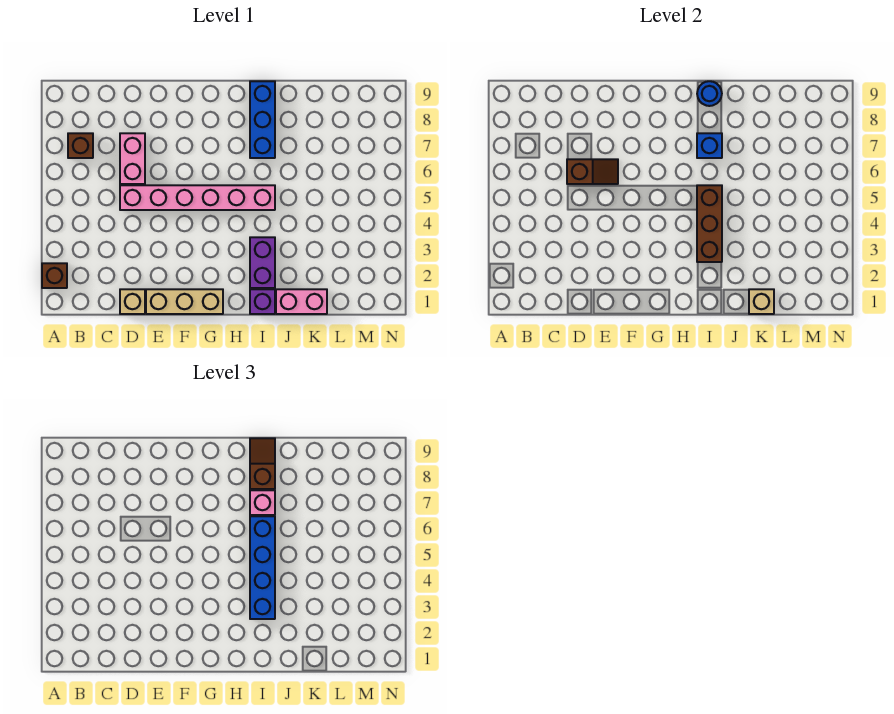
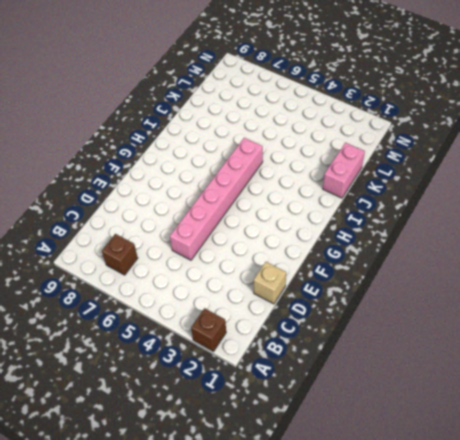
none -> pink brick D6:D7 level 1
none -> tan brick E1:G1 level 1
none -> purple brick I1 level 1

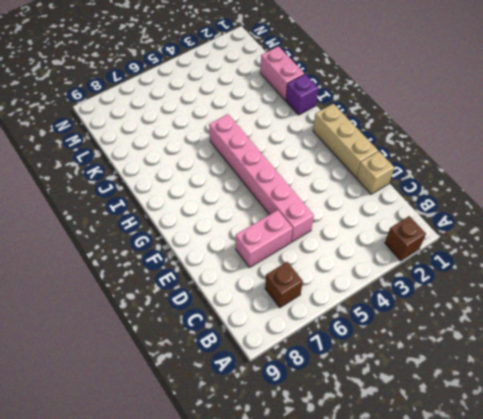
none -> purple brick I2:I3 level 1
none -> blue brick I7:I9 level 1
none -> brown slope D6:E6 level 2 top D

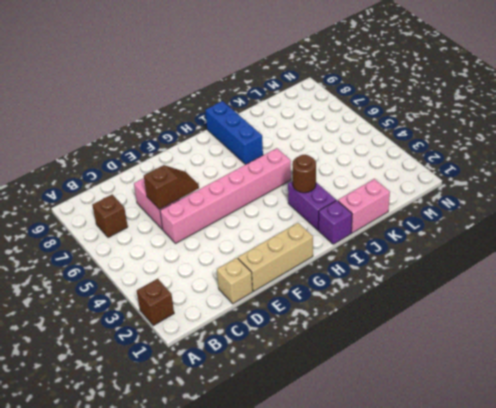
brown round brick I3 level 2 -> brown brick I3:I5 level 2
none -> blue brick I7 level 2
none -> blue round brick I9 level 2
none -> tan brick K1 level 2

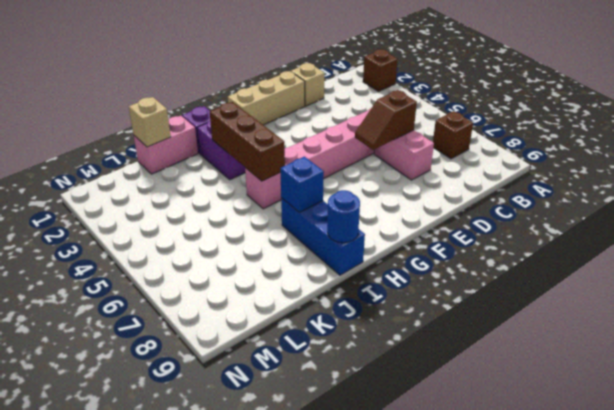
none -> blue brick I3:I6 level 3
none -> pink brick I7 level 3
none -> brown slope I8:I9 level 3 top 8

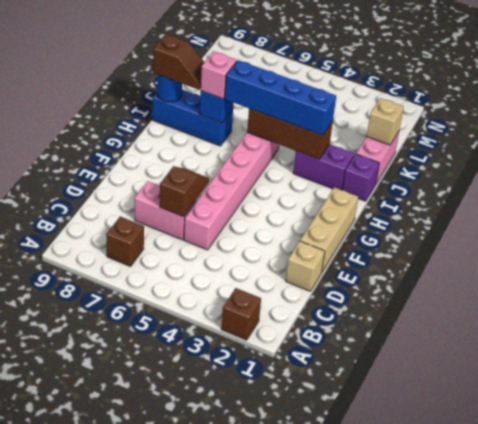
brown slope I8:I9 level 3 top 9 -> brown slope I8:I9 level 3 top 8

